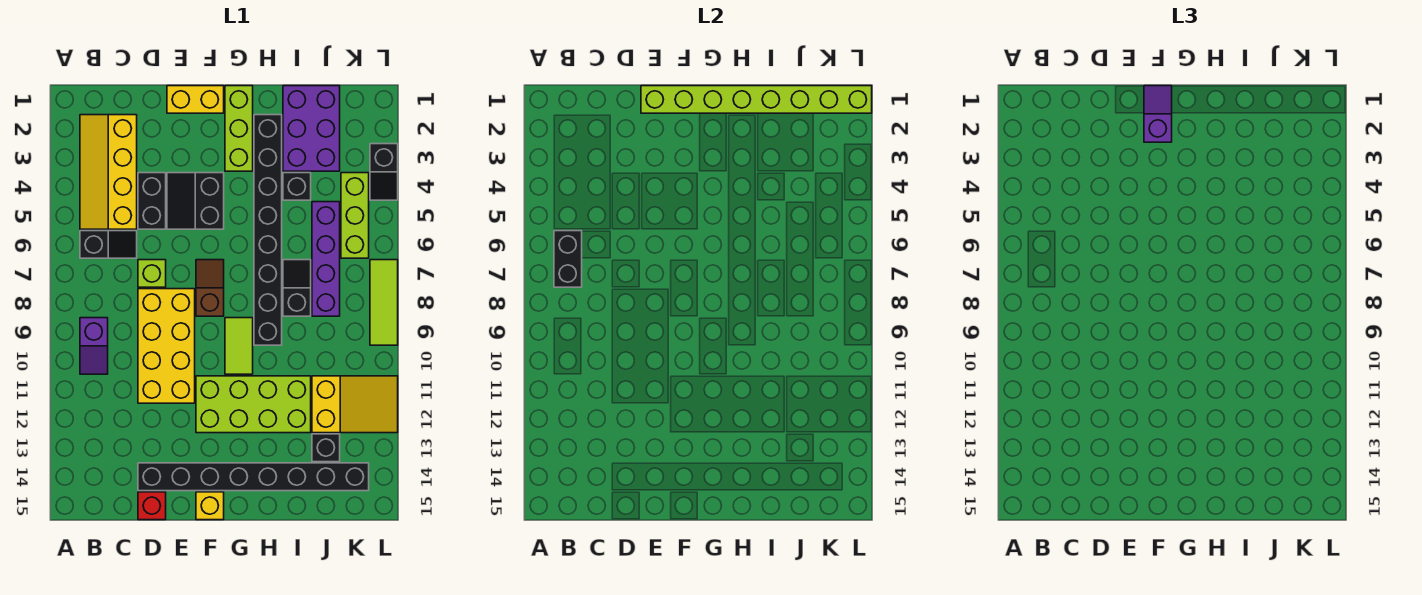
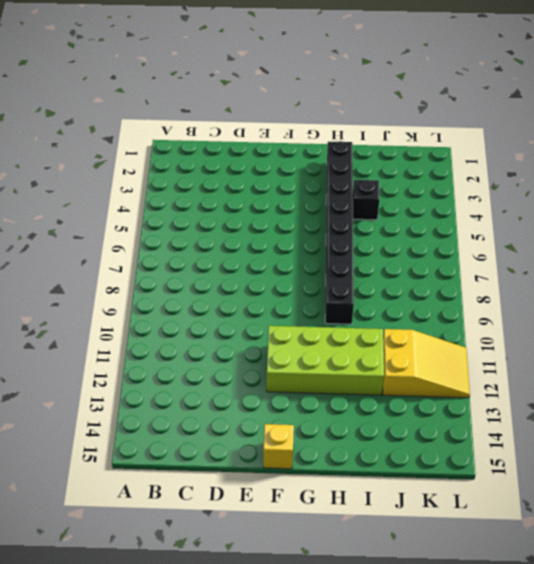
none -> yellow slope B2:C5 level 1 top C
none -> black slope B6:C6 level 1 top B
none -> purple slope B9:B10 level 1 top 9

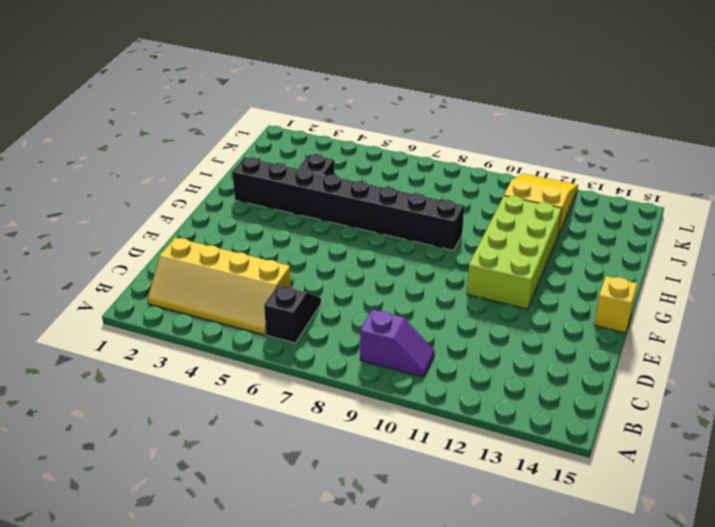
none -> black brick D4:D5 level 1
none -> lime brick D7 level 1
none -> yellow brick D8:E11 level 1

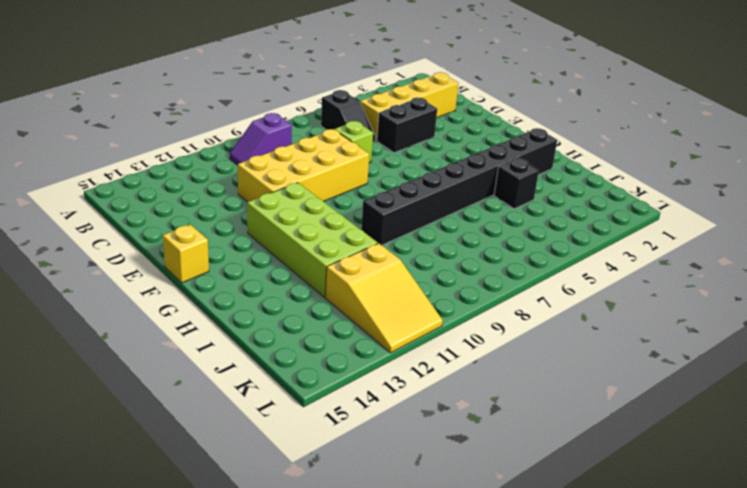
none -> black brick D14:K14 level 1
none -> red brick D15 level 1
none -> yellow brick E1:F1 level 1

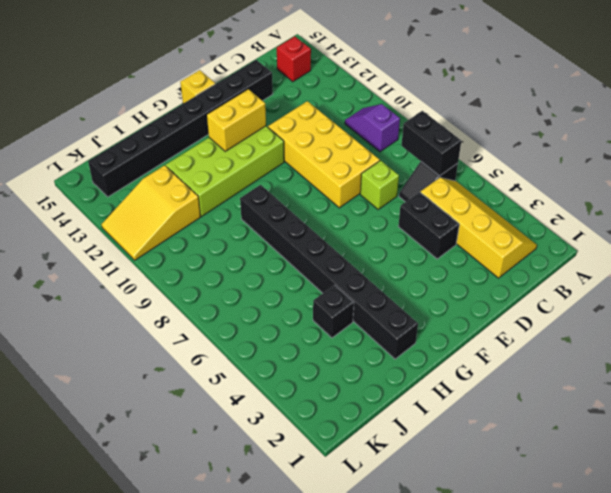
red brick B14 level 1 -> red brick D15 level 1
yellow brick F12:G12 level 2 -> yellow brick E1:F1 level 1
none -> black slope E4:F5 level 1 top F
none -> brown slope F7:F8 level 1 top 8
none -> lime brick G1:G3 level 1

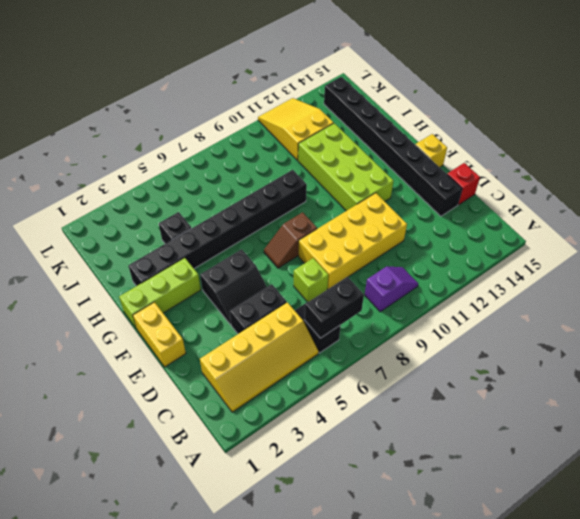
none -> lime tile G9:G10 level 1
none -> purple brick I1:J3 level 1
none -> black slope I7:I8 level 1 top 8

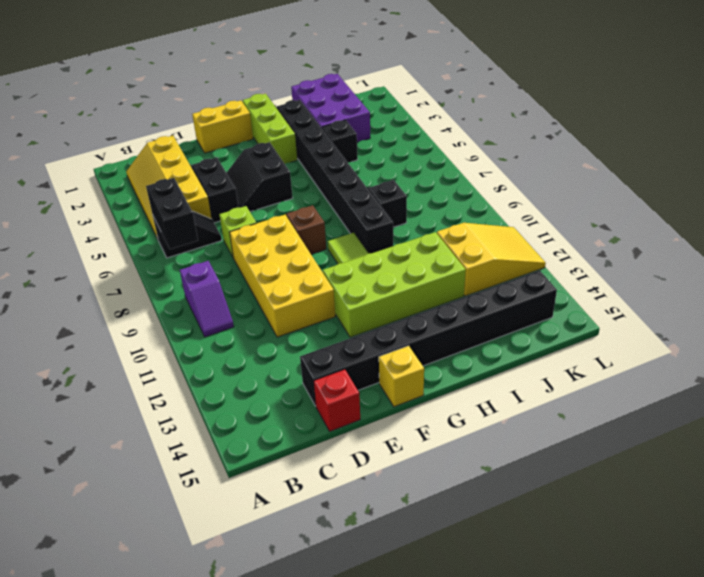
none -> purple brick J5:J8 level 1
none -> black brick J13 level 1
none -> lime brick K4:K6 level 1

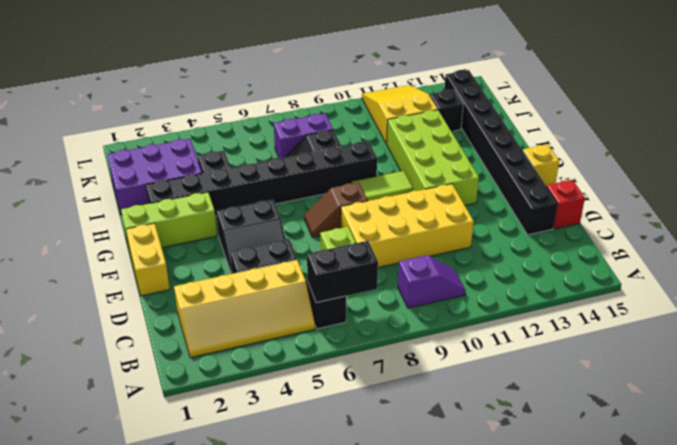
purple brick J7:J8 level 1 -> purple brick J5:J8 level 1
none -> lime brick K4:K6 level 1
none -> black slope L3:L4 level 1 top 3
none -> lime tile L7:L9 level 1

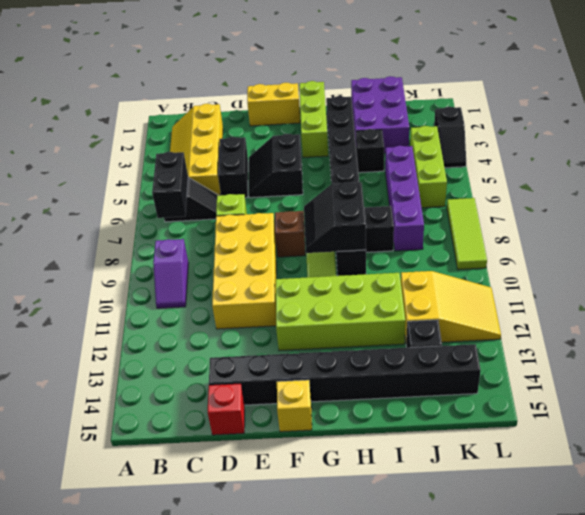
black slope G8:H9 level 2 top H -> none
none -> lime brick E1:L1 level 2
none -> purple slope F1:F2 level 3 top 2

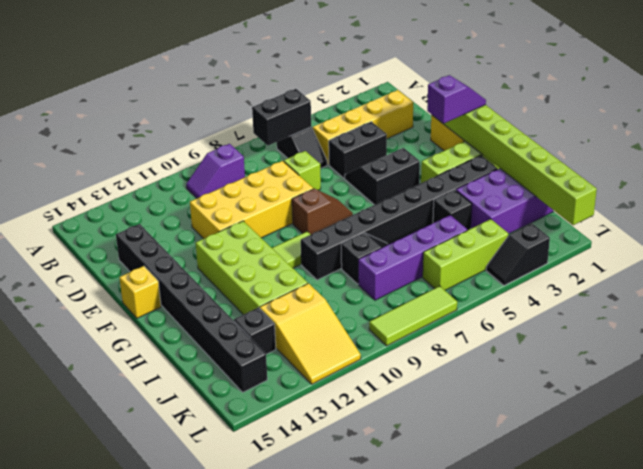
none -> red brick D15 level 1

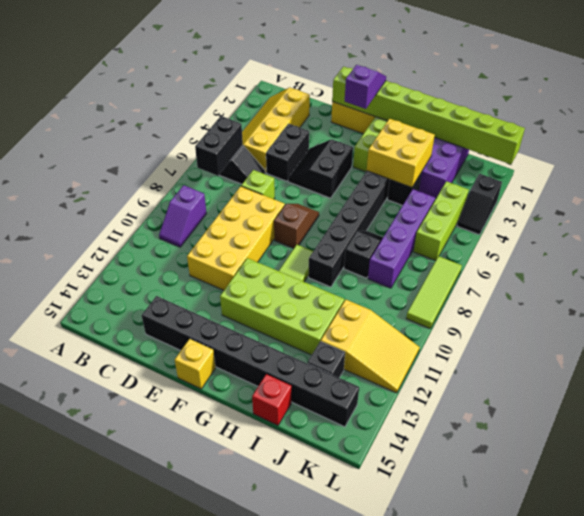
yellow brick H3:I4 level 2 -> none
red brick I15 level 1 -> red brick D15 level 1

